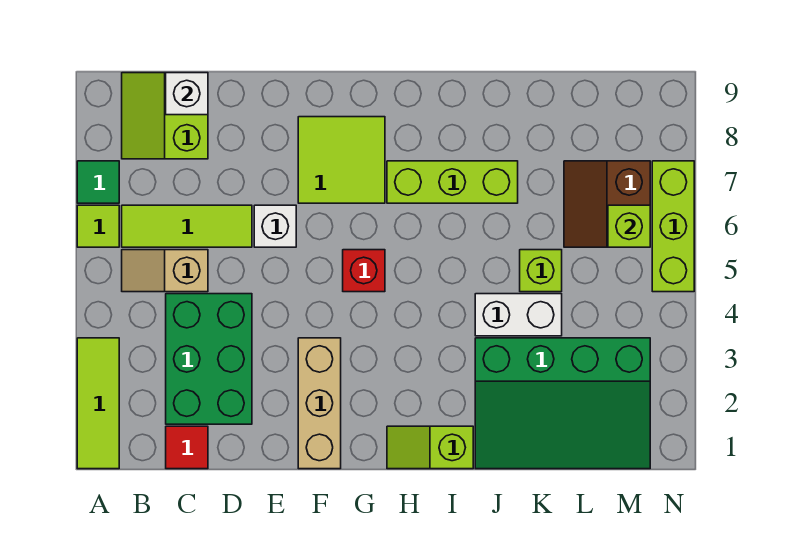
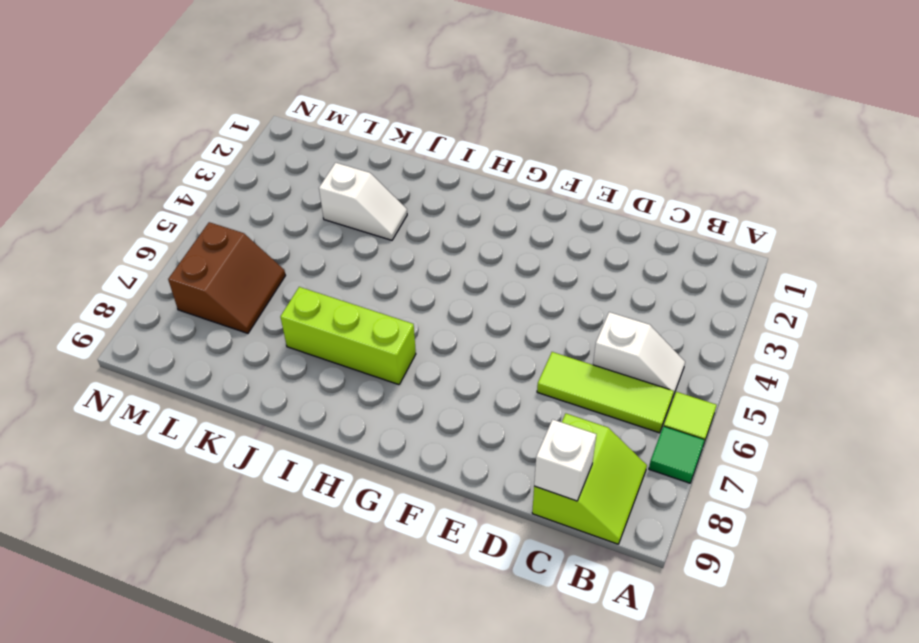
white slope B5:C5 level 1 top C -> tan slope B5:C5 level 1 top C
white slope J3:K3 level 1 top K -> green slope J1:M3 level 1 top 3
none -> lime tile A1:A3 level 1
none -> red tile C1 level 1
none -> green brick C2:D4 level 1

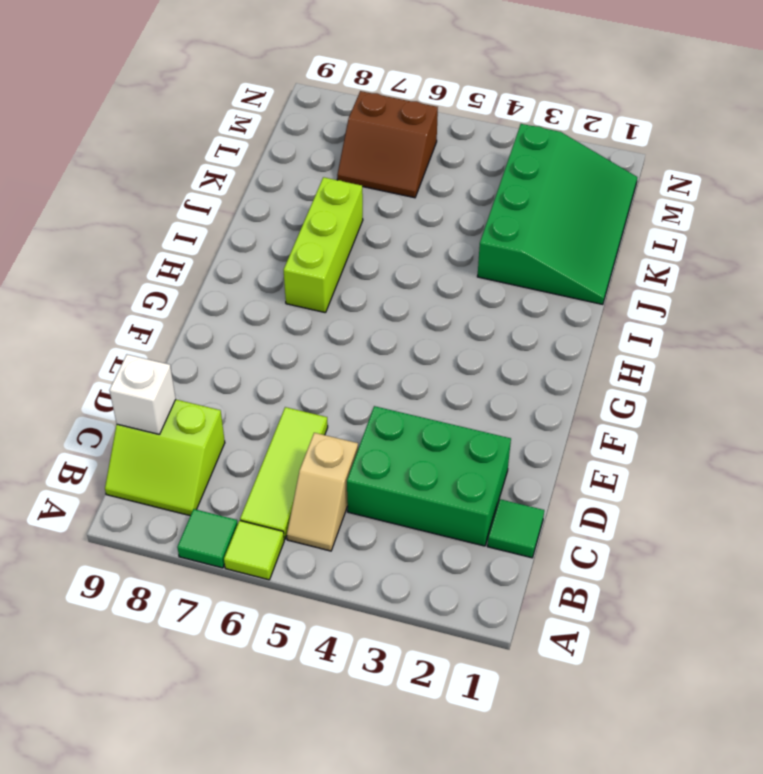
green tile C1 level 1 -> red tile C1 level 1
none -> lime tile A1:A3 level 1
none -> white brick E6 level 1
none -> tan brick F1:F3 level 1

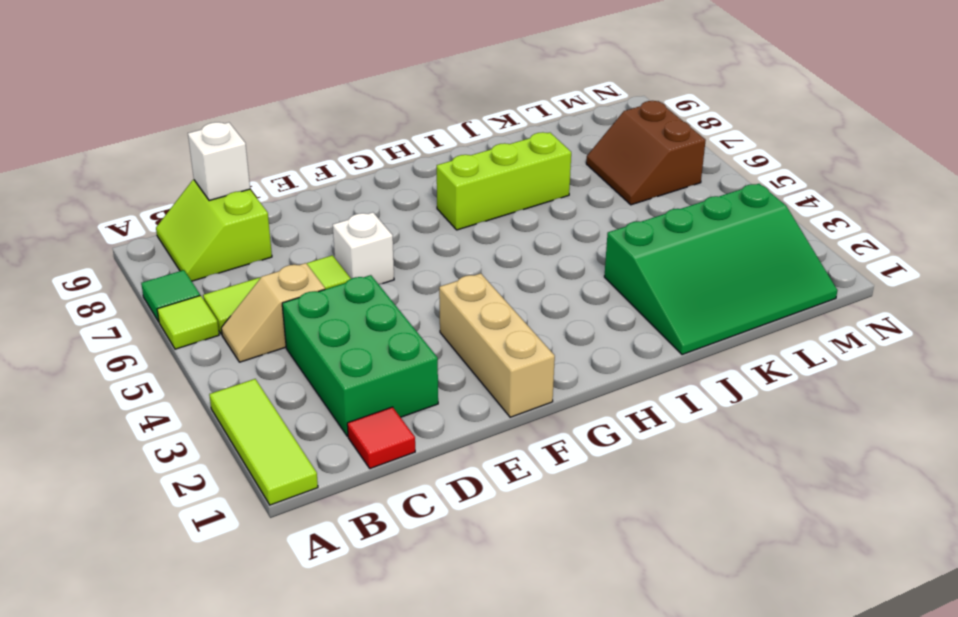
none -> lime tile F7:G8 level 1
none -> red brick G5 level 1
none -> lime slope H1:I1 level 1 top I

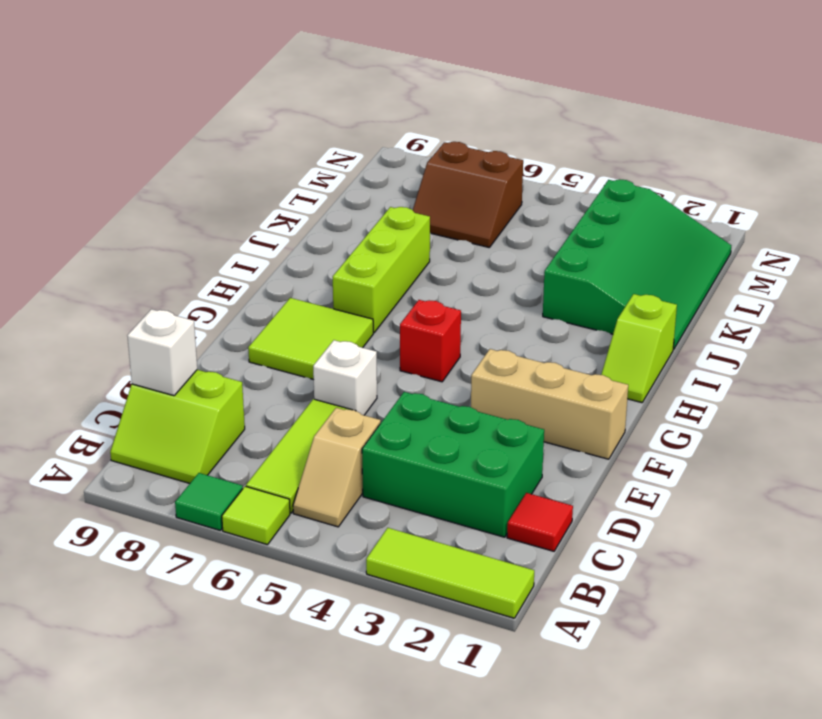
none -> white brick J4:K4 level 1
none -> lime brick K5 level 1
none -> lime brick N5:N7 level 1

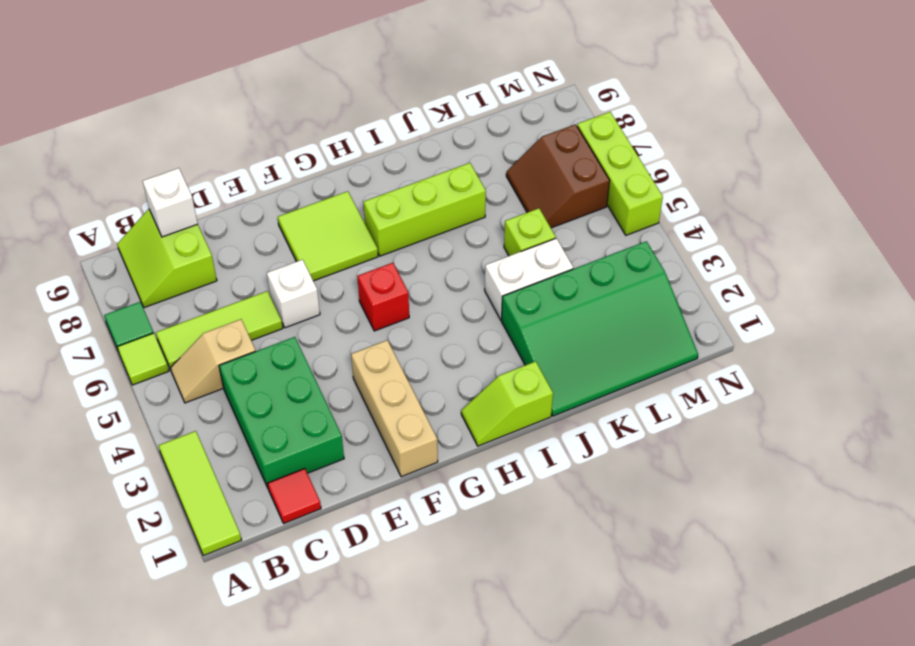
none -> lime brick M6 level 2

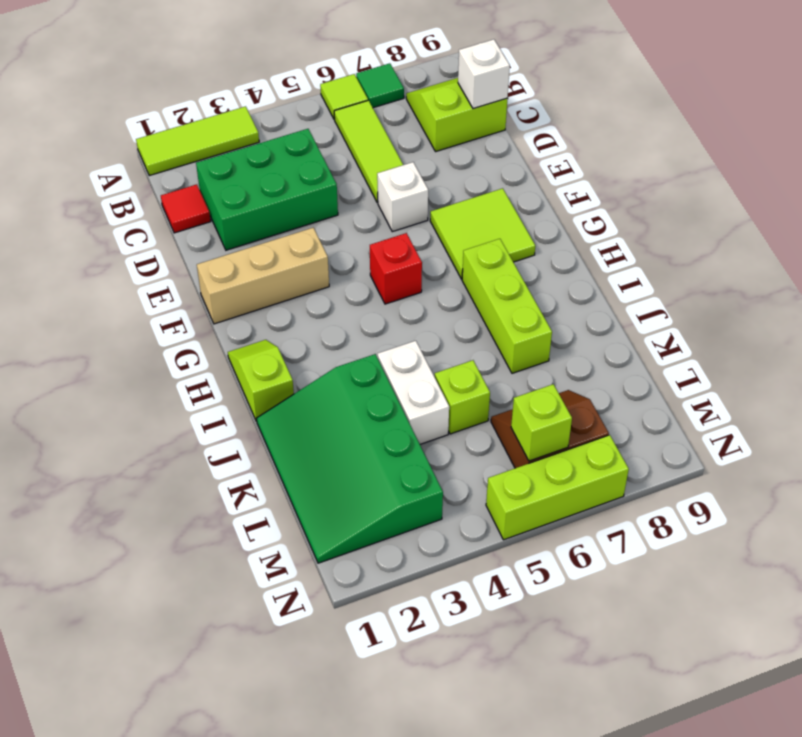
none -> tan slope B5:C5 level 1 top C

